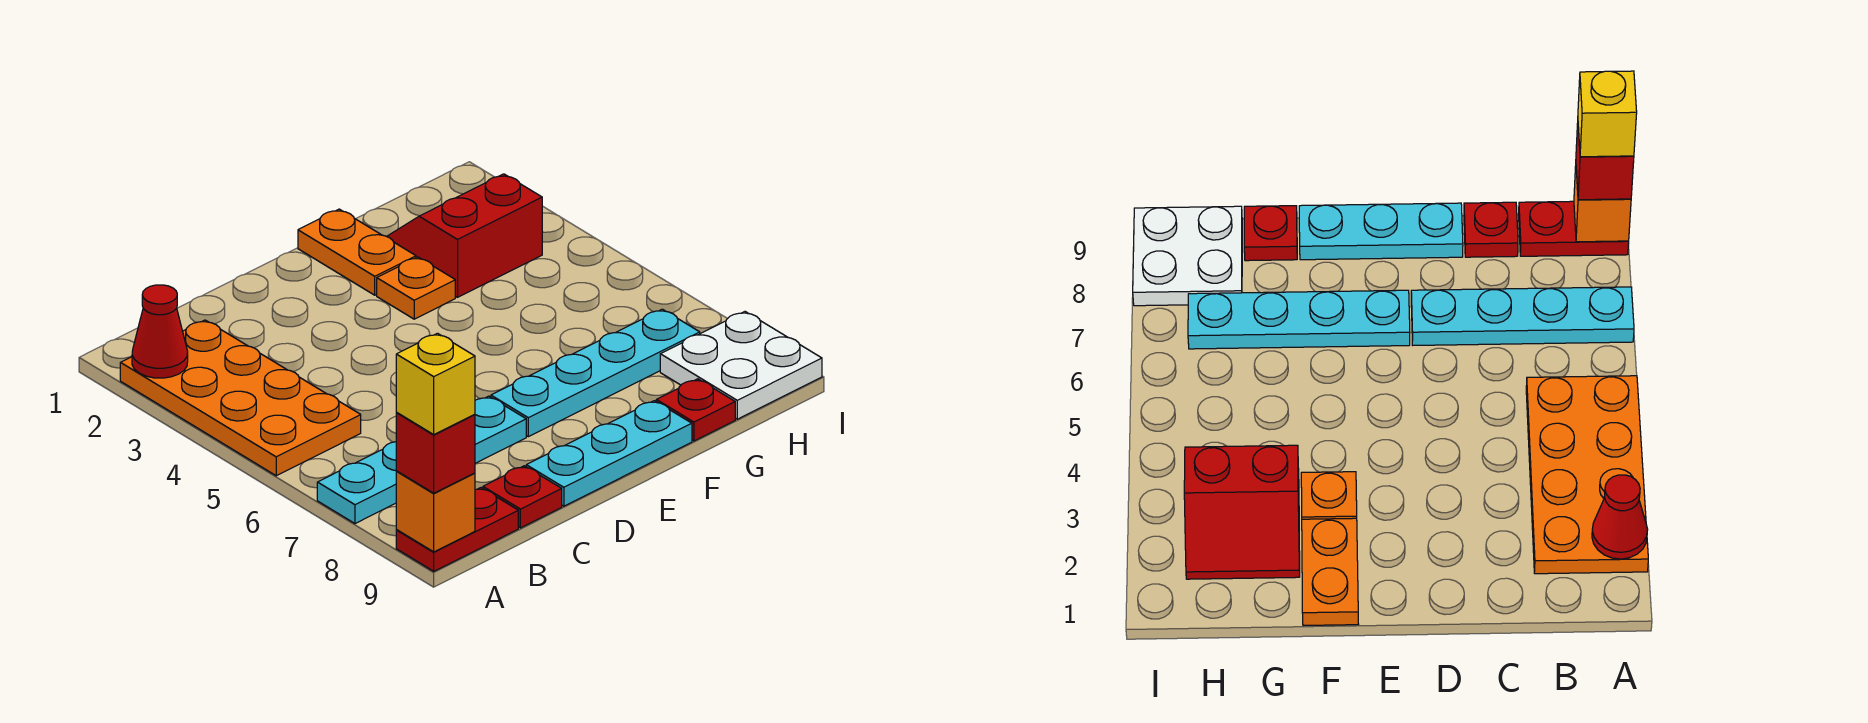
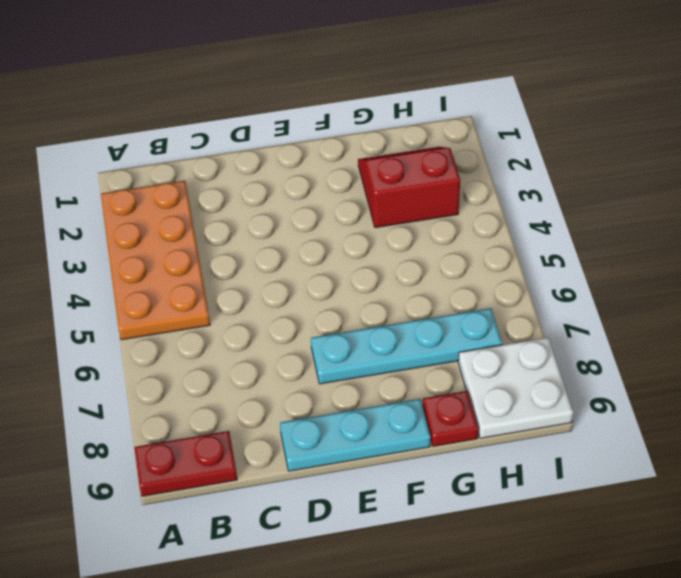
none -> cyan plate A7:D7 level 1
none -> red plate C9 level 1
none -> orange plate F1:F2 level 1

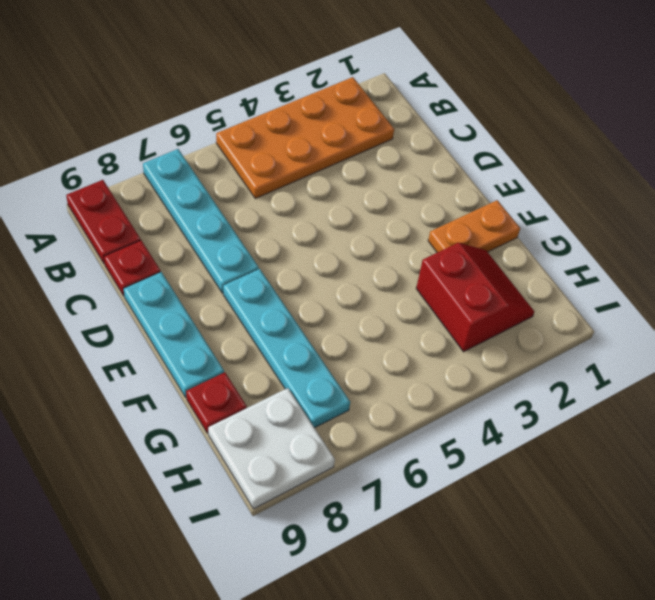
none -> orange plate F3 level 1
none -> red cone A2 level 2
none -> orange brick A9 level 2

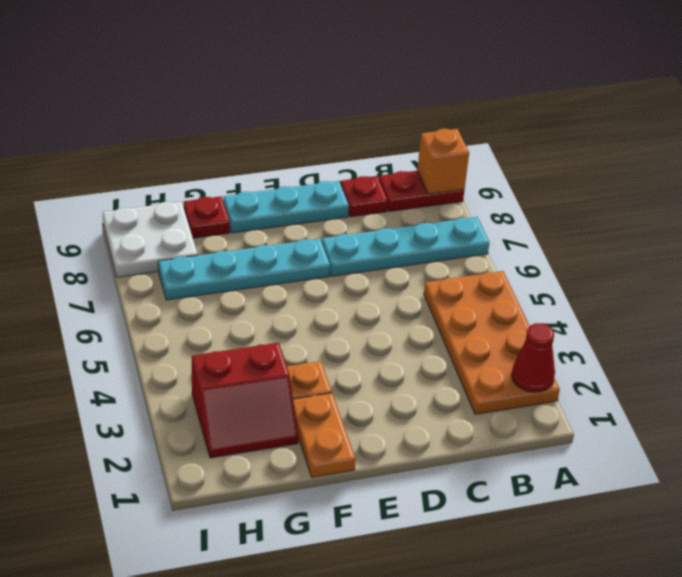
none -> red brick A9 level 3
none -> yellow brick A9 level 4

